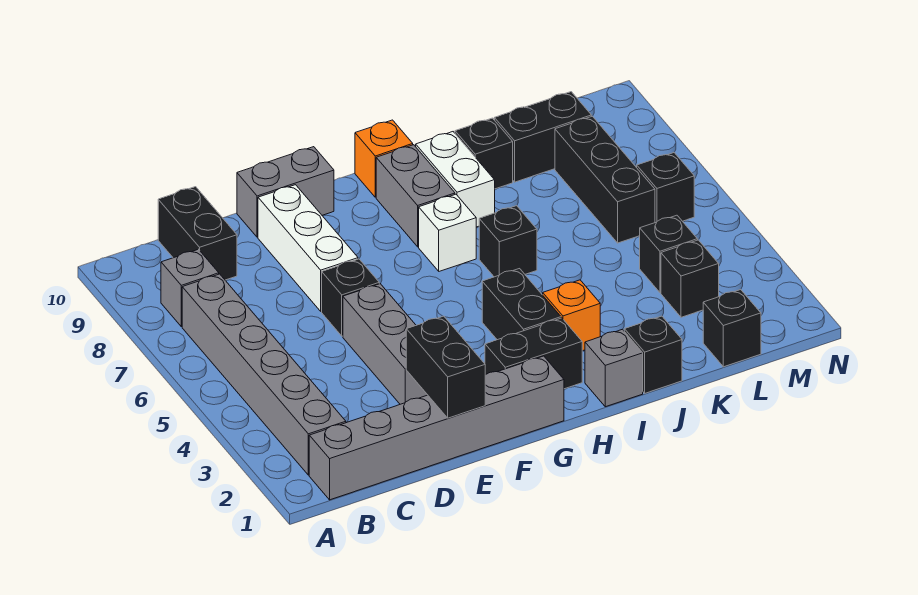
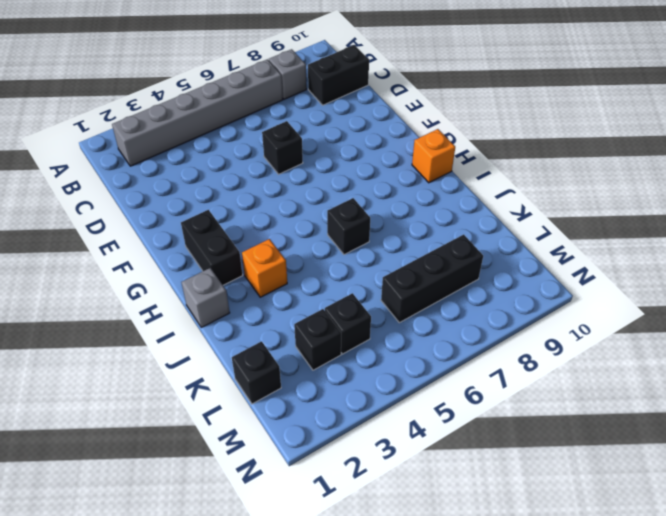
none -> grey brick B1:G1 level 1
none -> grey brick E3:E5 level 1
none -> white brick E7:E9 level 1

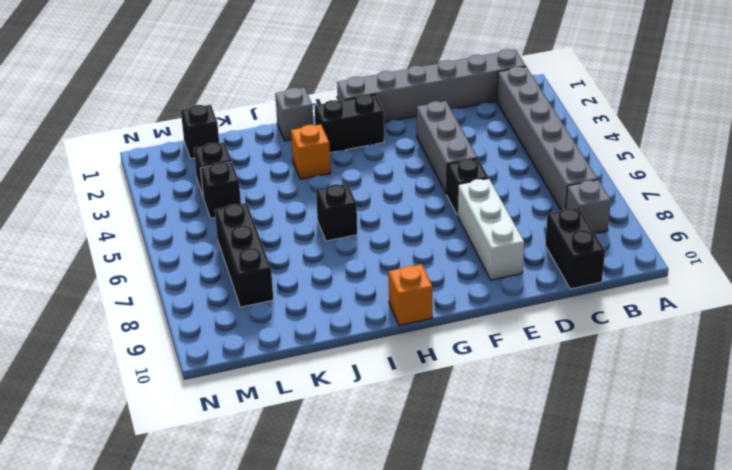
none -> grey brick E10:F10 level 1
none -> black brick H3:H4 level 1
none -> white brick H7 level 1

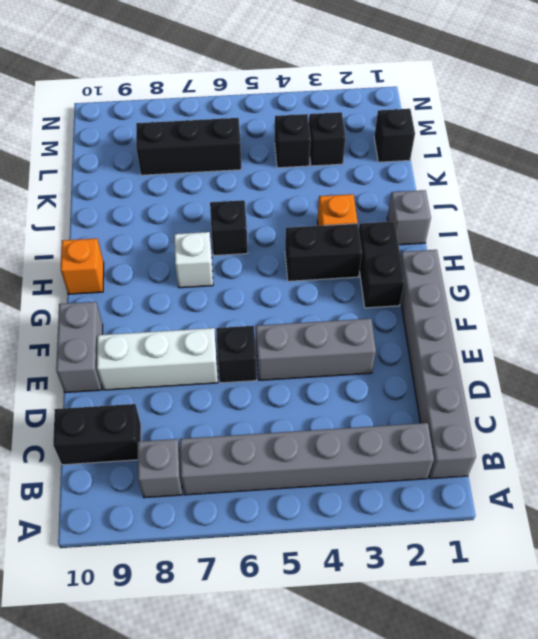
none -> grey brick H8:H9 level 1
none -> white brick I8:I9 level 1
none -> black brick J1 level 1

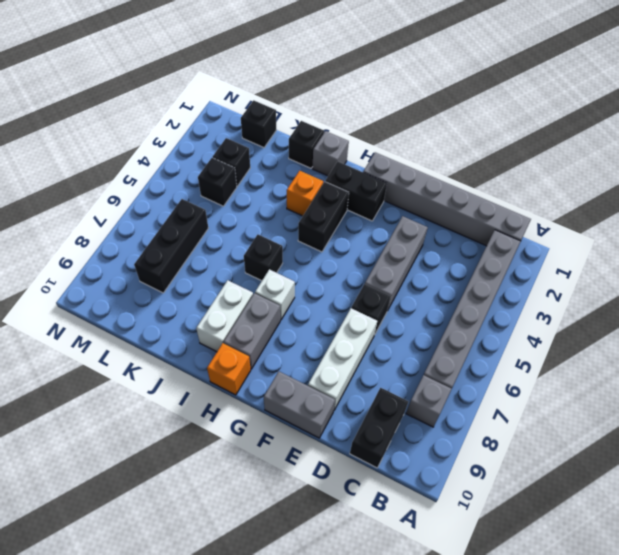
none -> black brick J9 level 1
none -> black brick K9:L9 level 1
none -> black brick M6 level 1

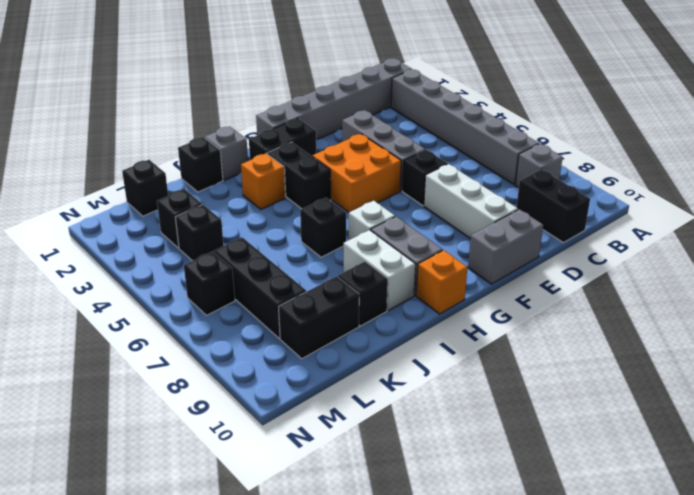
orange brick F4:G5 level 1 -> none
none -> black brick E1:E2 level 2

